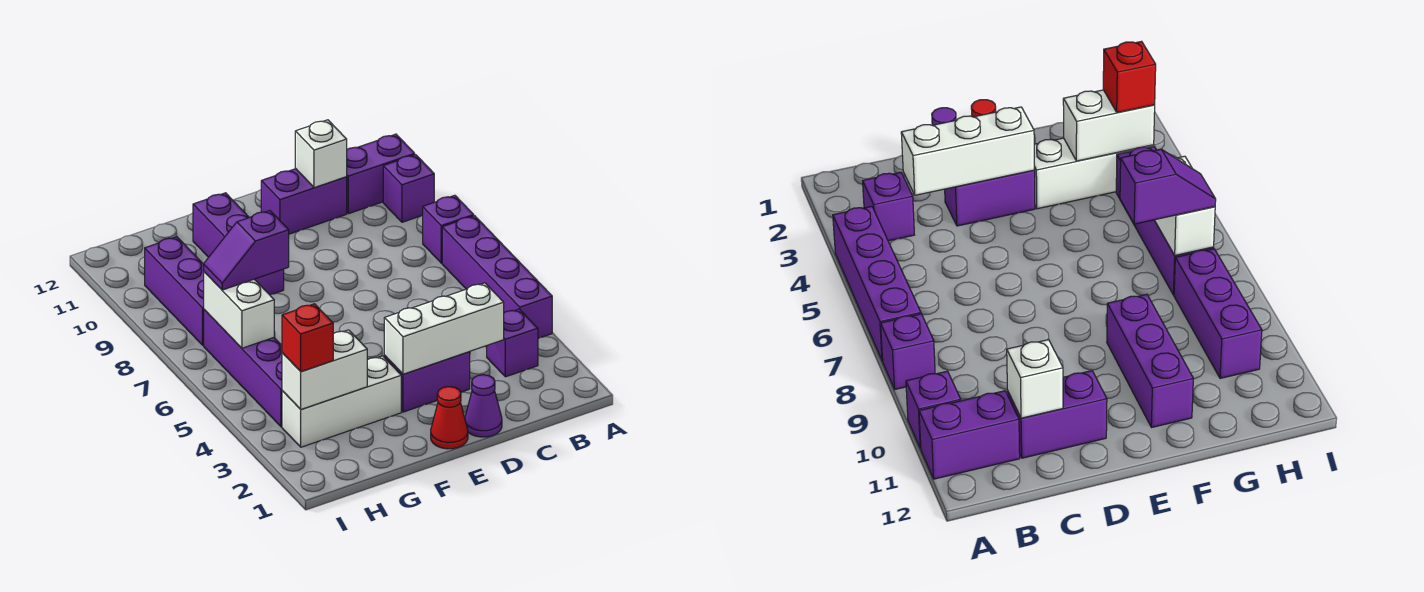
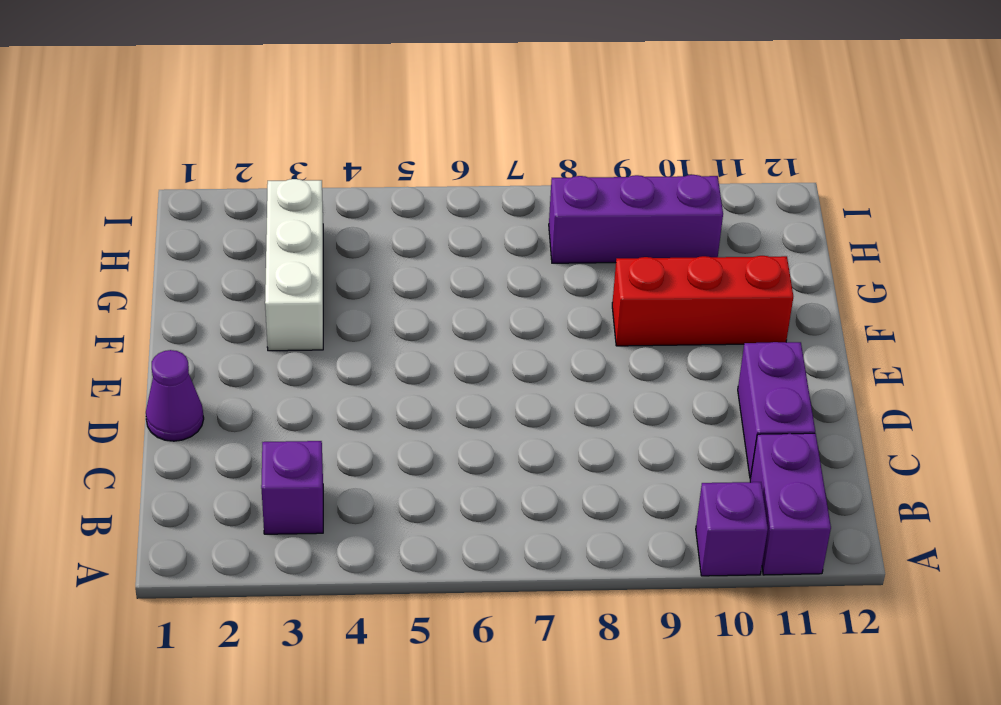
red brick F9:F11 level 1 -> purple brick F9:F11 level 1
none -> purple brick A4:A7 level 1
none -> purple brick A8 level 1
none -> purple brick D3:E3 level 1

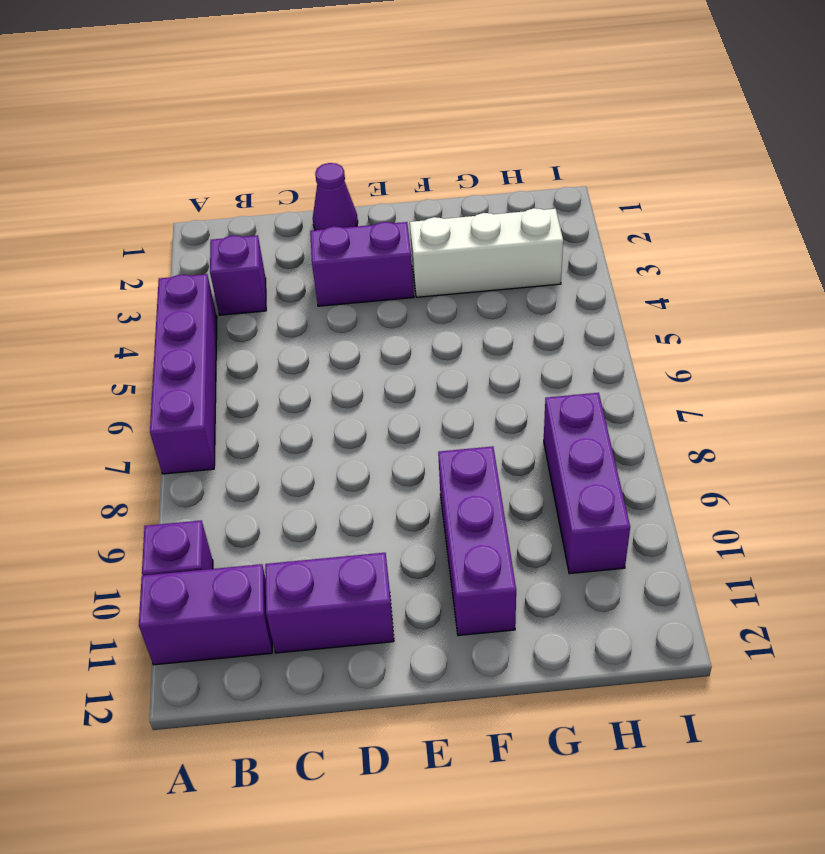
none -> purple brick A8 level 1
none -> red cone E1 level 1
none -> purple brick H4:H7 level 1

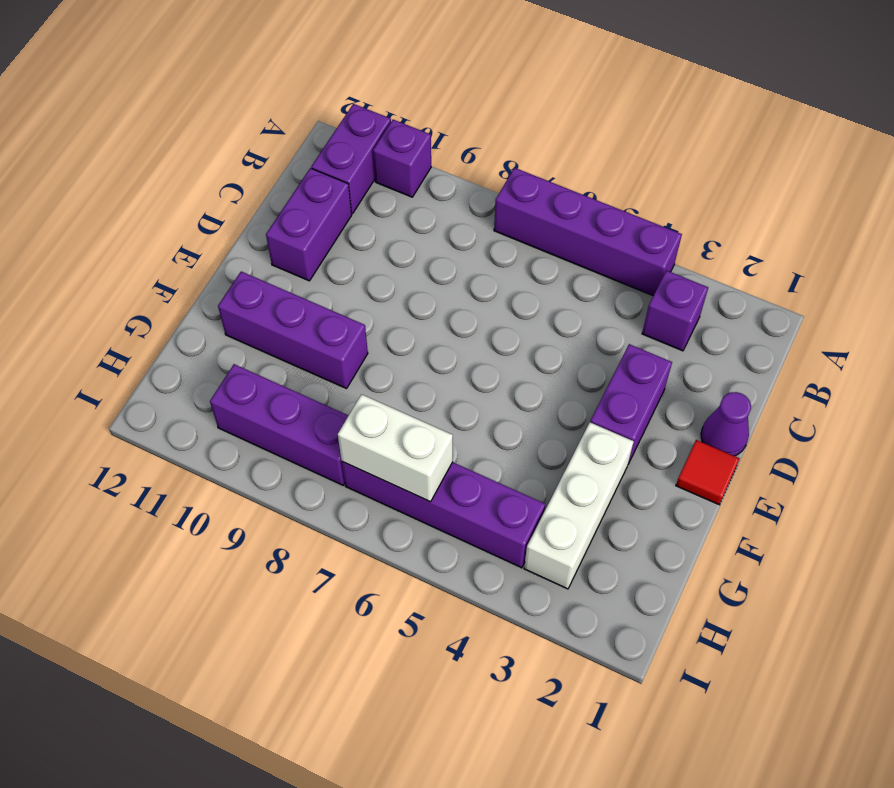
red tile E1 level 1 -> red cone E1 level 1
none -> purple brick A8 level 1
none -> white brick C3:E3 level 2
none -> white brick C11 level 2

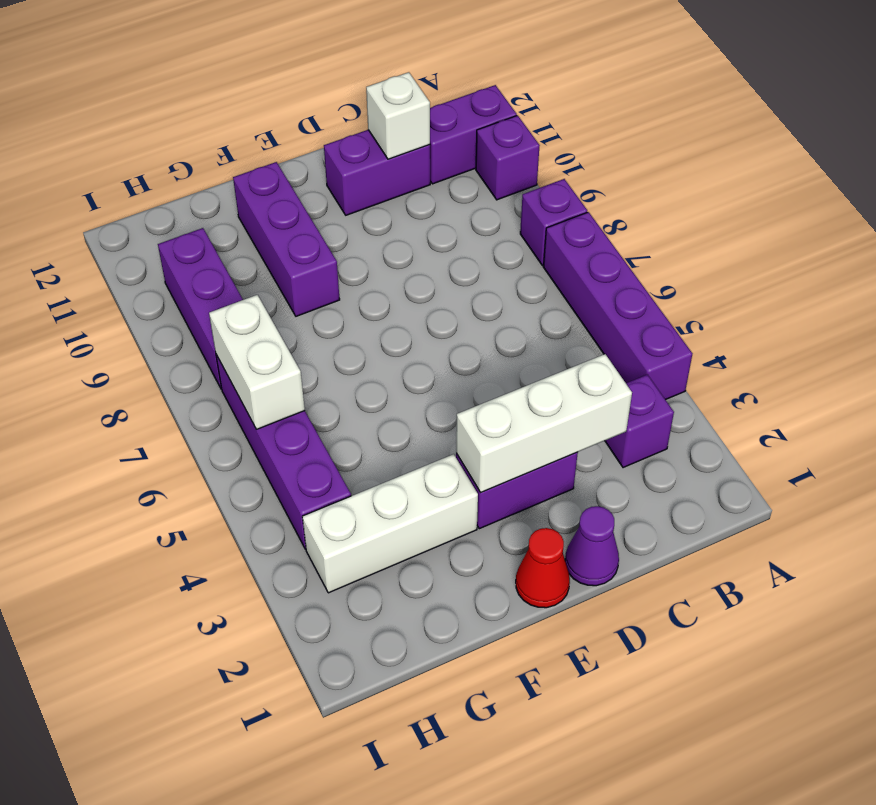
none -> white brick G3:H3 level 2
none -> purple slope G7:H7 level 3 top G
none -> red brick H3 level 3

